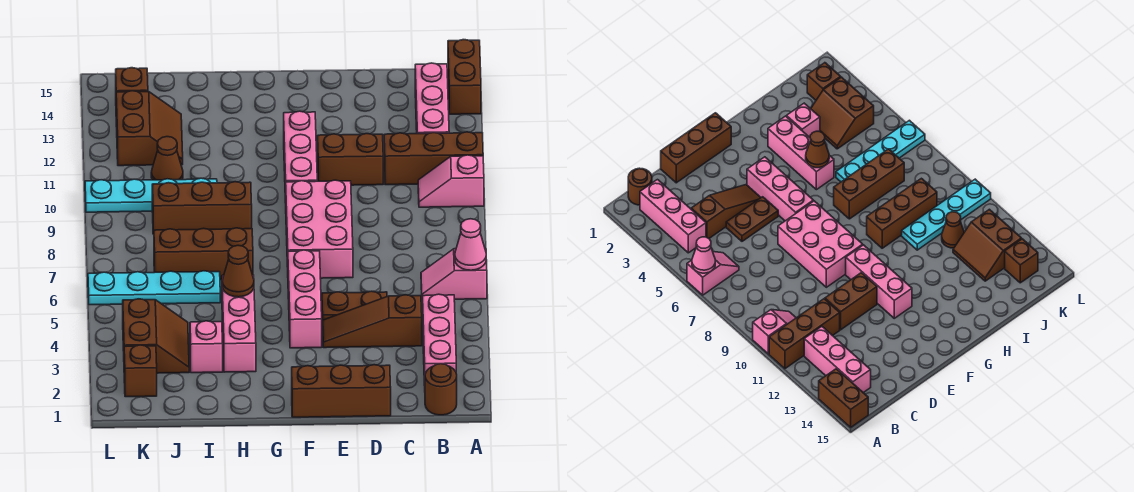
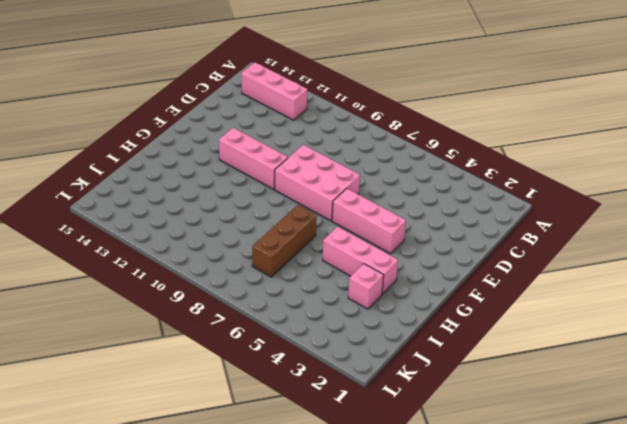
none -> pink slope A6:B6 level 1 top A
none -> pink slope A10:B10 level 1 top A
none -> brown brick A11:C11 level 1

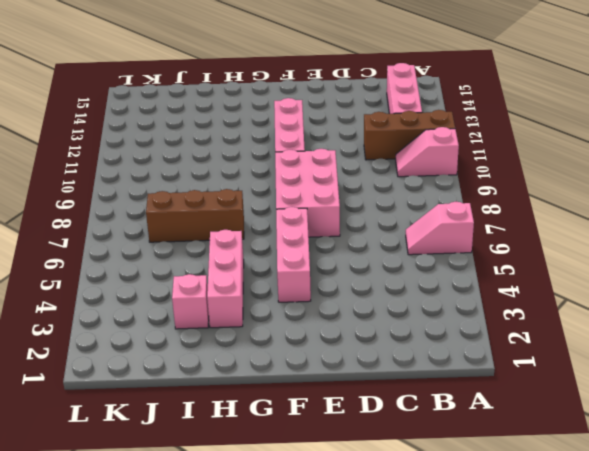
none -> brown brick A14:A15 level 1
none -> brown round brick B1 level 1
none -> pink brick B2:B4 level 1

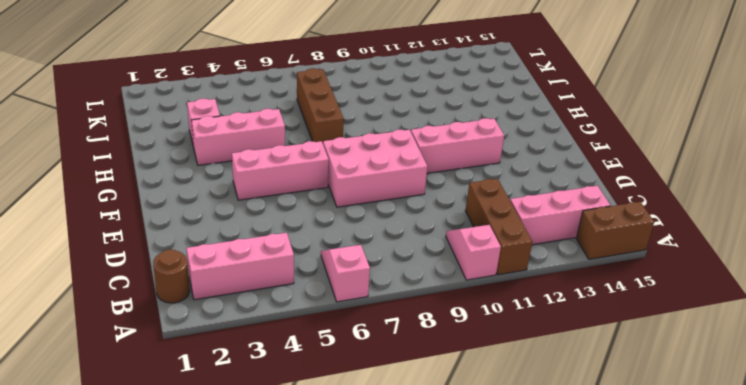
none -> brown slope C4:E4 level 1 top C
none -> brown brick D1:F1 level 1
none -> brown plate D5:E5 level 1

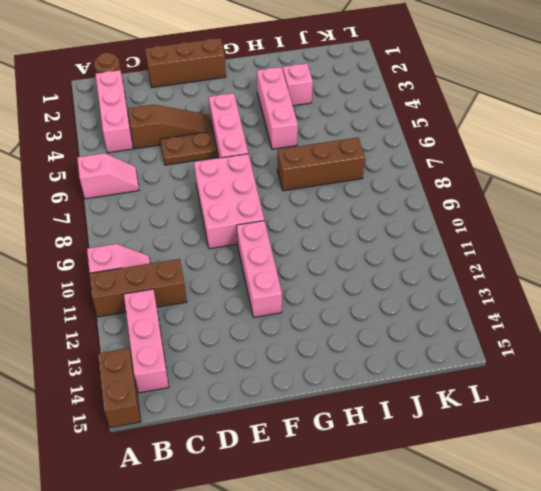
none -> brown brick D11:E11 level 1
none -> brown brick H9:J9 level 1
none -> cyan plate I6:L6 level 1

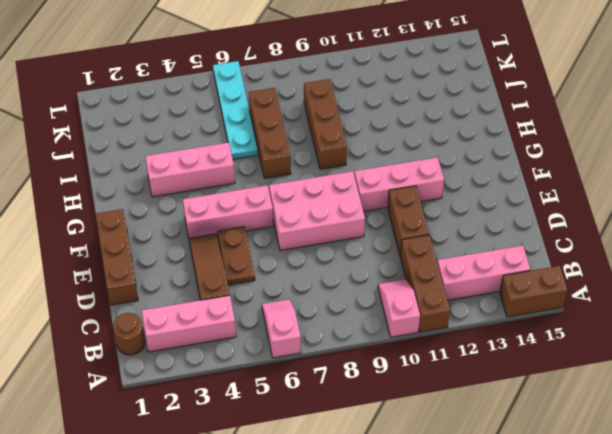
none -> pink brick I3 level 1
none -> cyan plate I10:L10 level 1
none -> brown slope J3:K4 level 1 top K

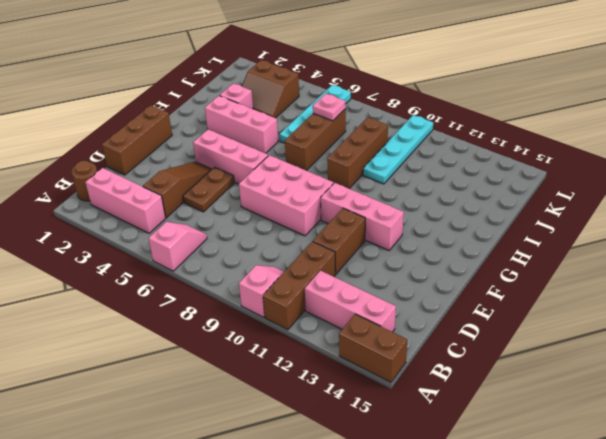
pink plate J7 level 2 -> none
none -> brown cone J11 level 1
none -> brown slope J12:K13 level 1 top K
none -> brown brick K2 level 1

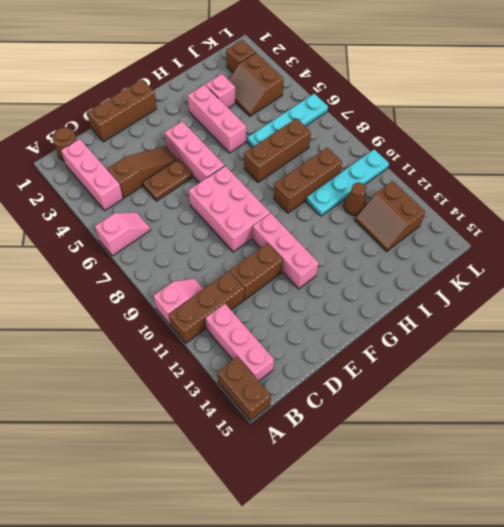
none -> brown brick K14 level 1
none -> pink cone A6 level 2
none -> brown cone H5 level 2

